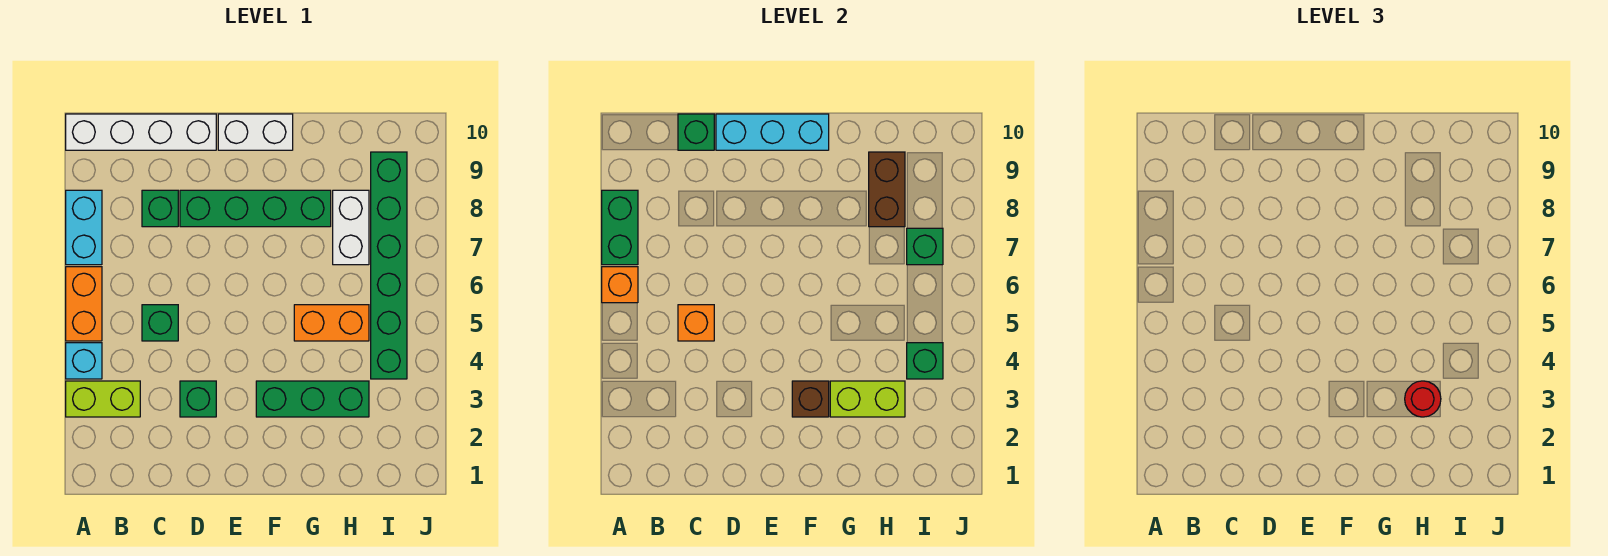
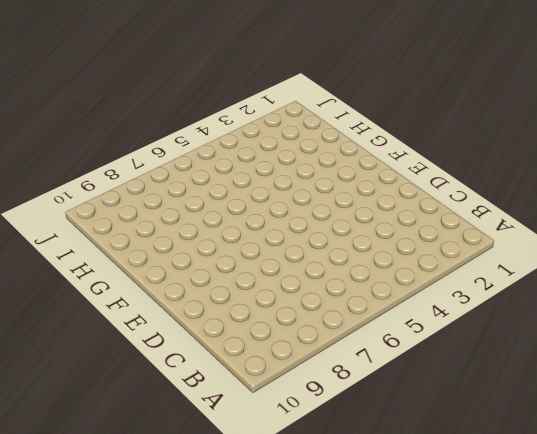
none -> lime brick A3:B3 level 1
none -> cyan brick A4 level 1
none -> orange brick A5:A6 level 1

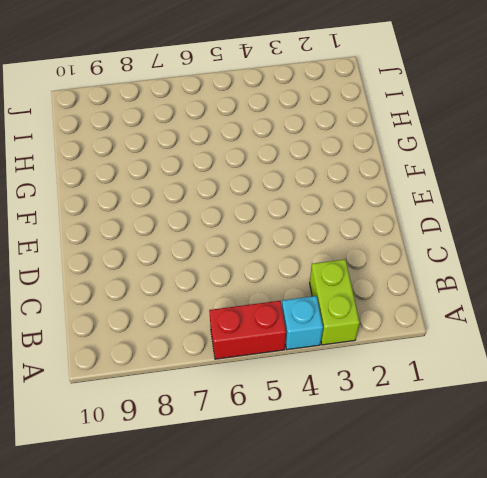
red brick A5:A6 level 1 -> orange brick A5:A6 level 1
none -> cyan brick A7:A8 level 1
none -> white brick A10:D10 level 1
none -> green brick C5 level 1

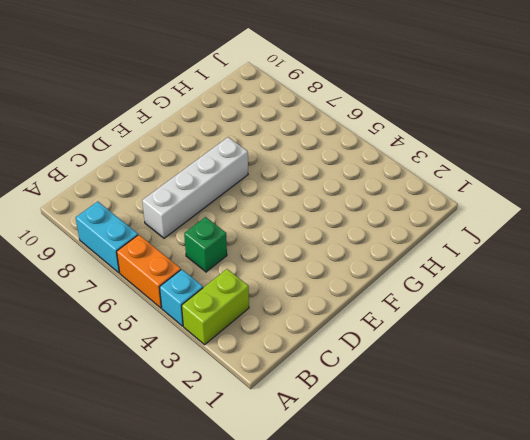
white brick C7:F7 level 1 -> white brick A10:D10 level 1
none -> green brick C8 level 1
none -> green brick D3 level 1
none -> green brick D8:G8 level 1

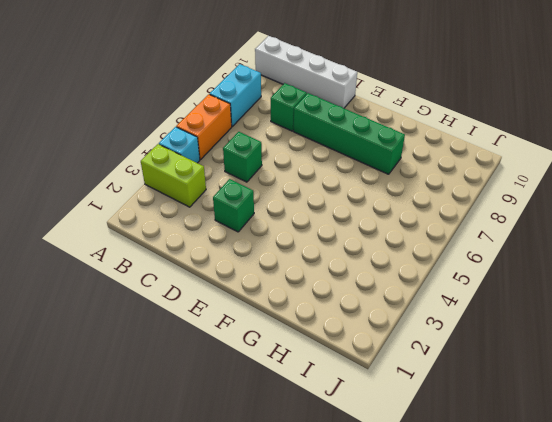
none -> white brick E10:F10 level 1
none -> green brick F3:H3 level 1
none -> orange brick G5:H5 level 1

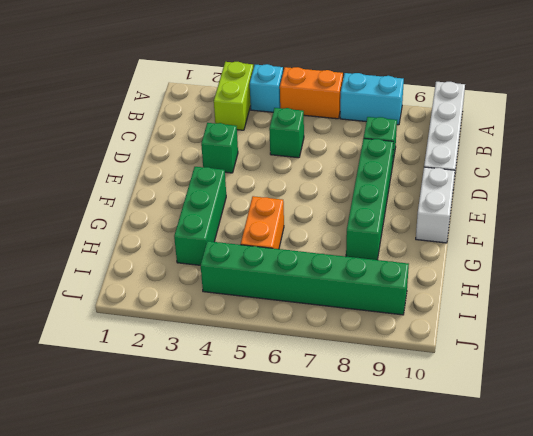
none -> white brick H7:H8 level 1
none -> orange brick A6 level 2
none -> green brick A7:A8 level 2

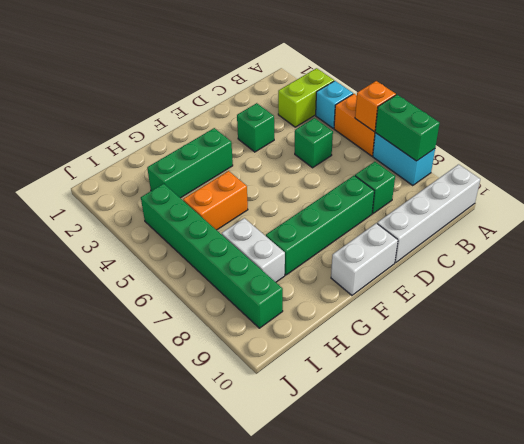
none -> orange brick C5 level 2
none -> green brick C10 level 2
none -> cyan brick D10:F10 level 2

